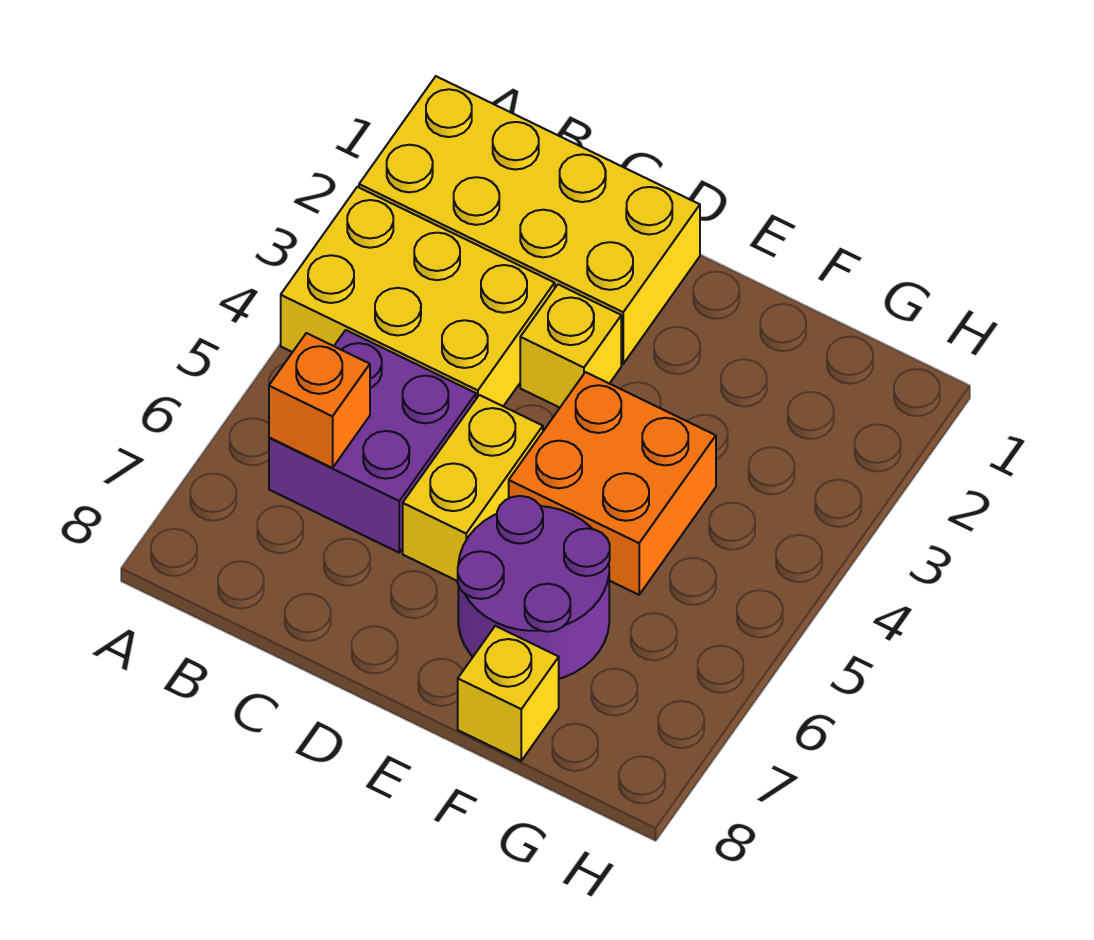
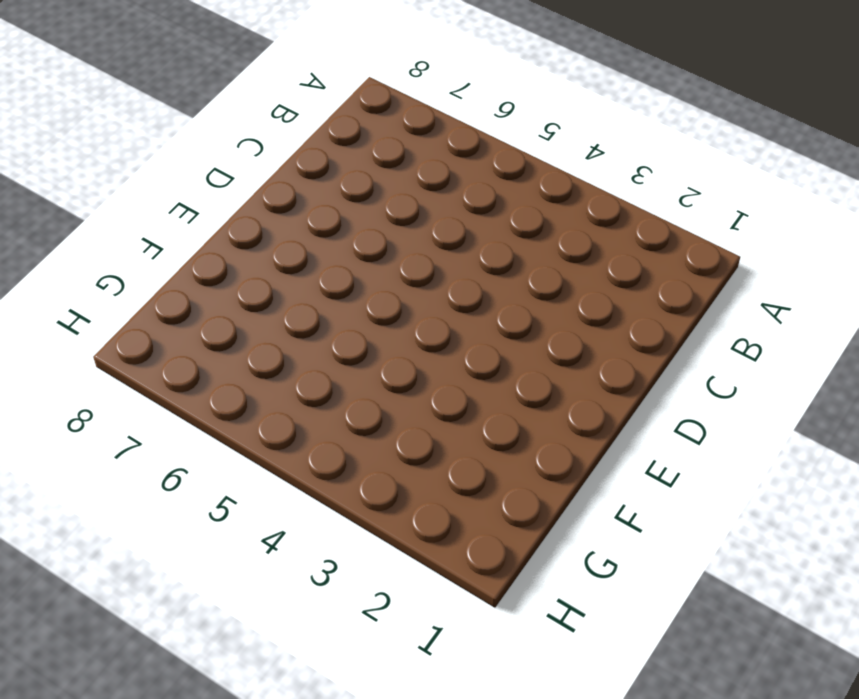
none -> yellow brick A1:D2 level 1
none -> yellow brick A3:C4 level 1

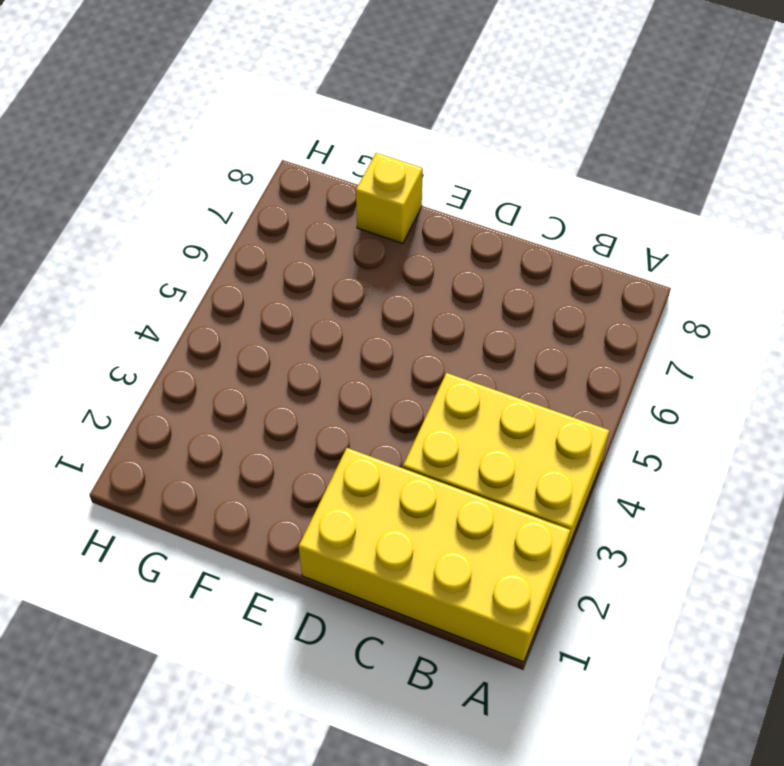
none -> purple brick B5:C6 level 1
none -> yellow brick D3 level 1

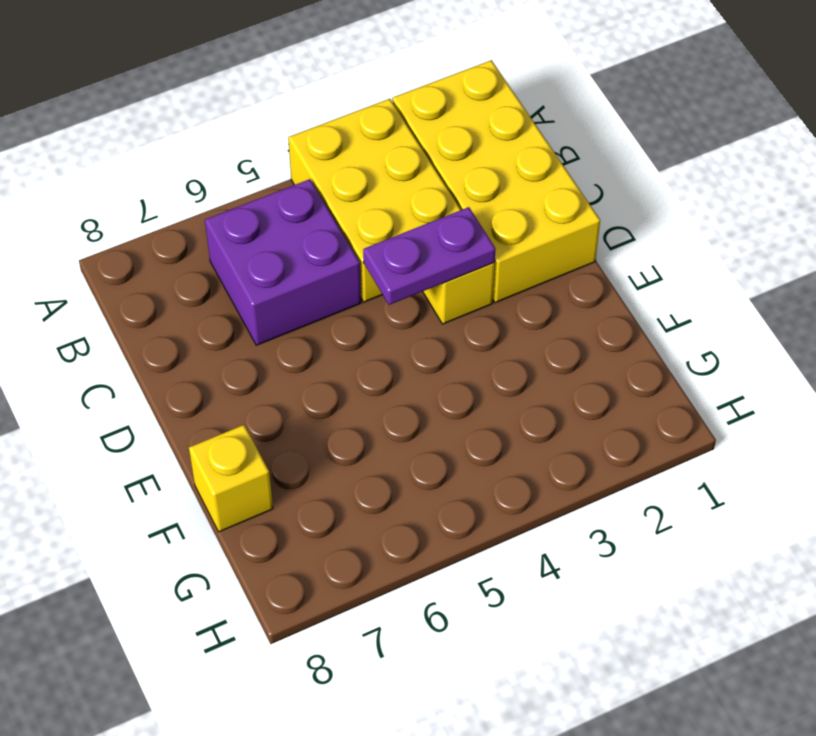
purple plate D3:D4 level 2 -> none
none -> yellow brick D5:D6 level 1
none -> orange brick E4:F5 level 1

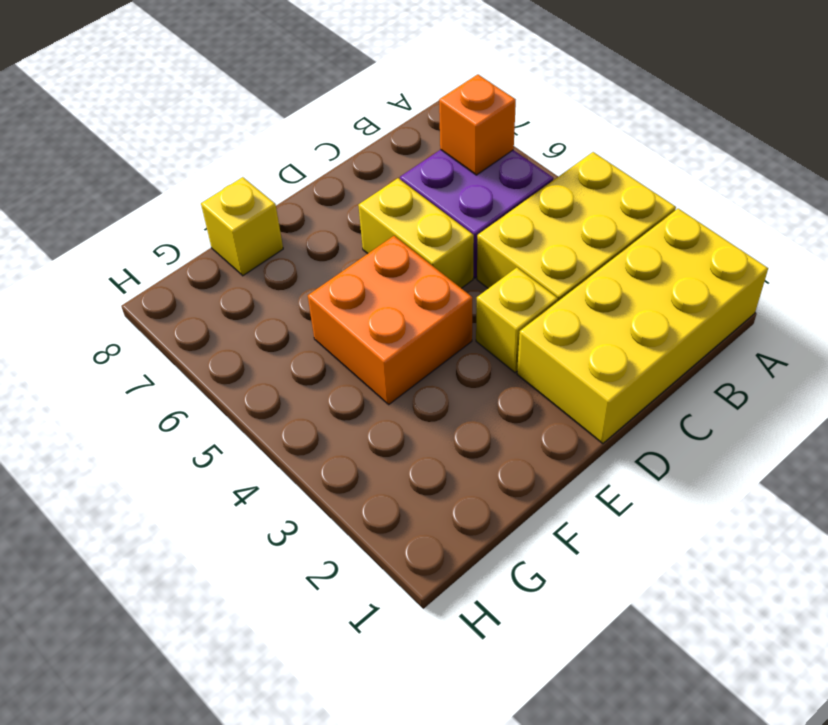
none -> purple round brick E6:F7 level 1

